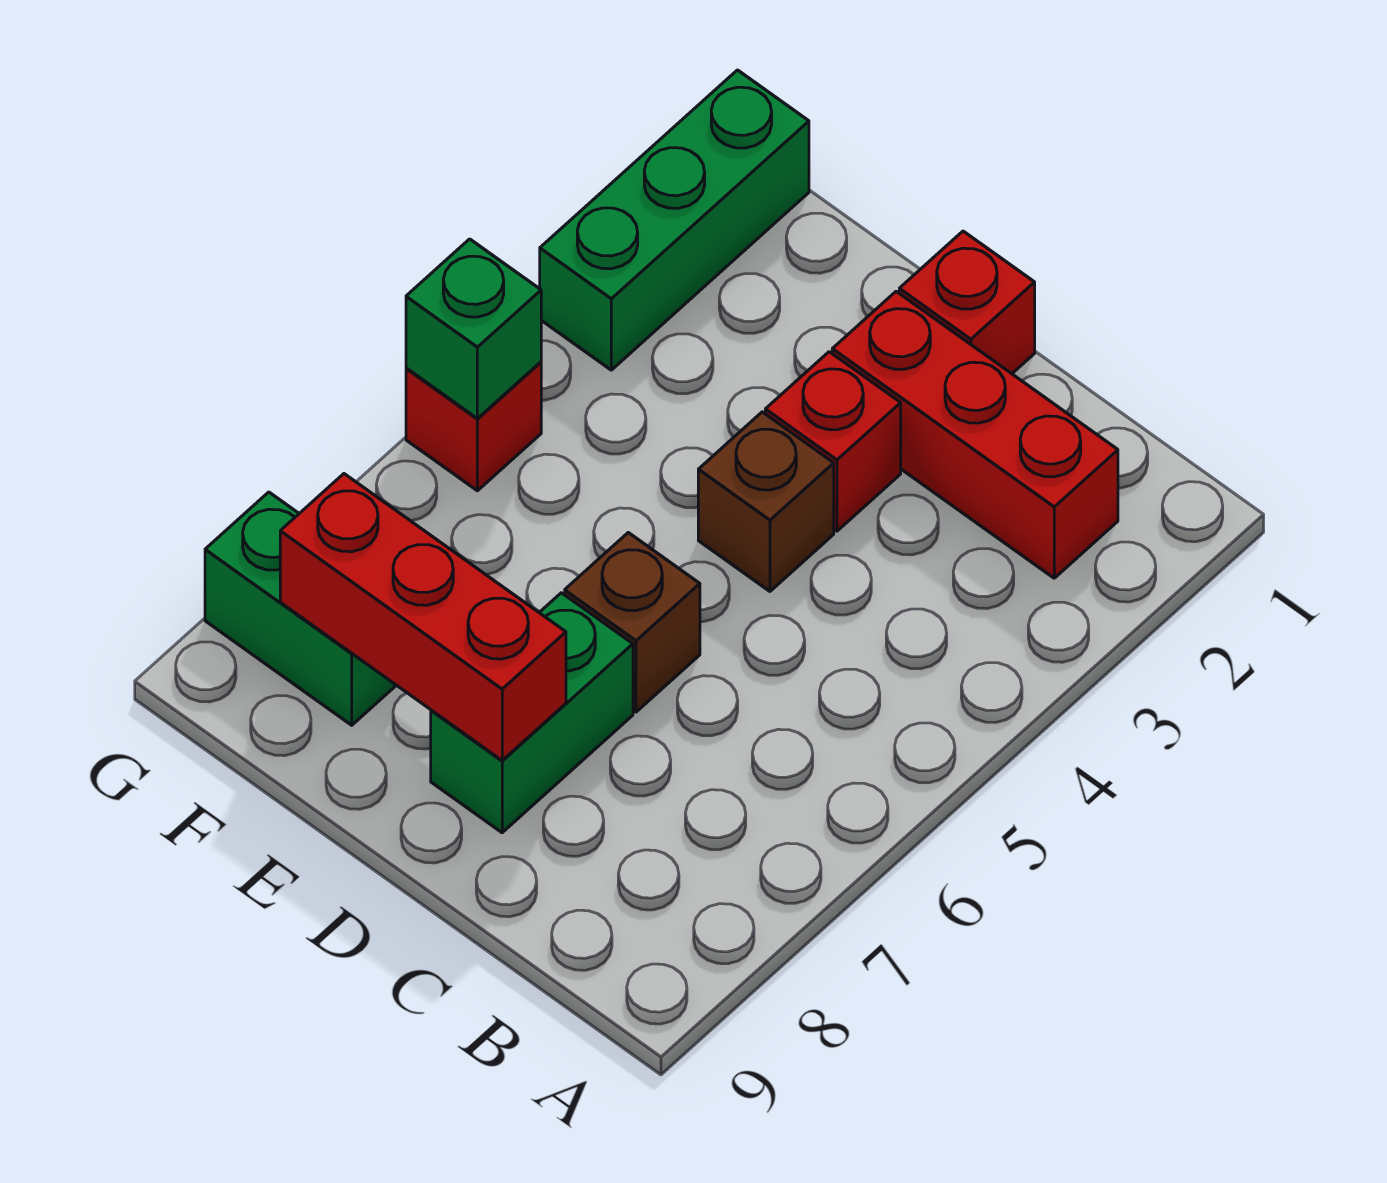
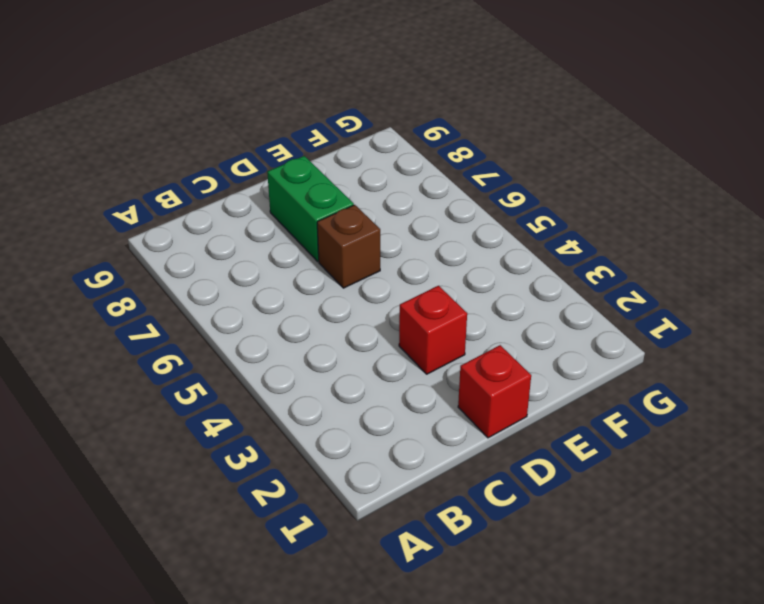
none -> red brick B2:D2 level 1
none -> brown brick D4 level 1

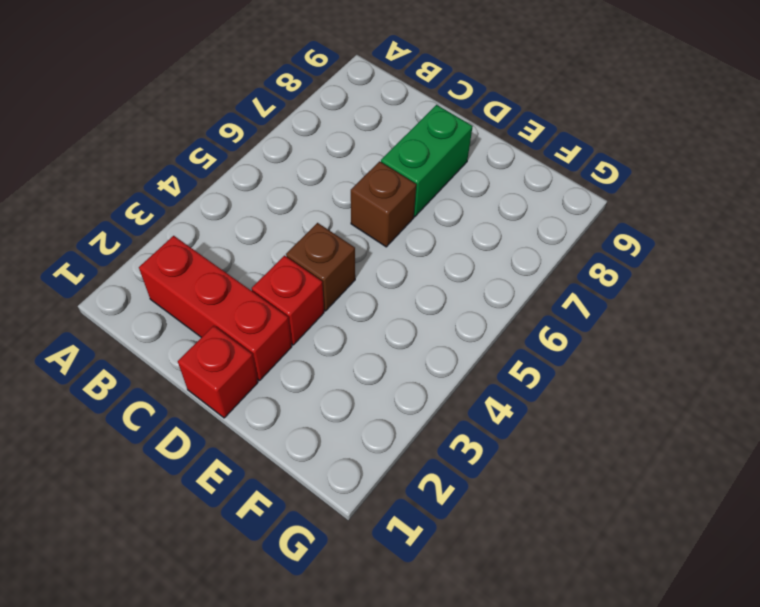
none -> green brick F8:G8 level 1
none -> green brick G1:G3 level 1

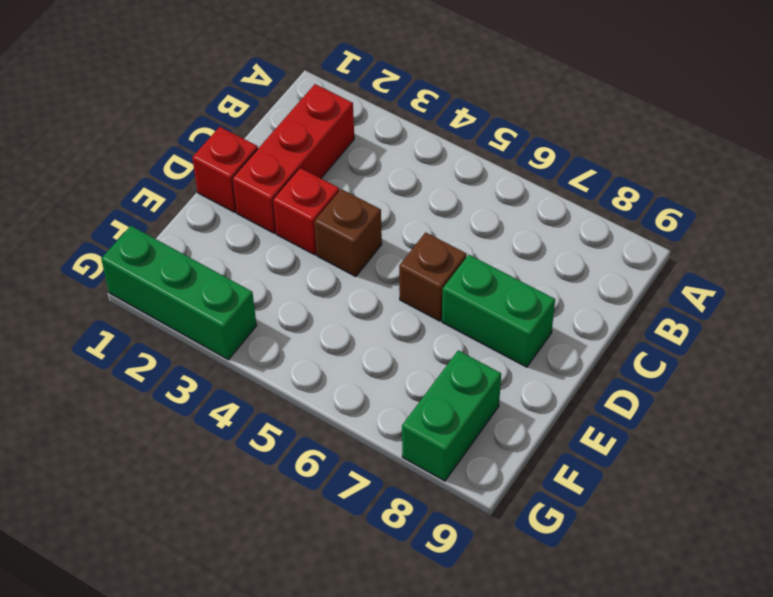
none -> red brick G5 level 1
none -> red brick D8:F8 level 2

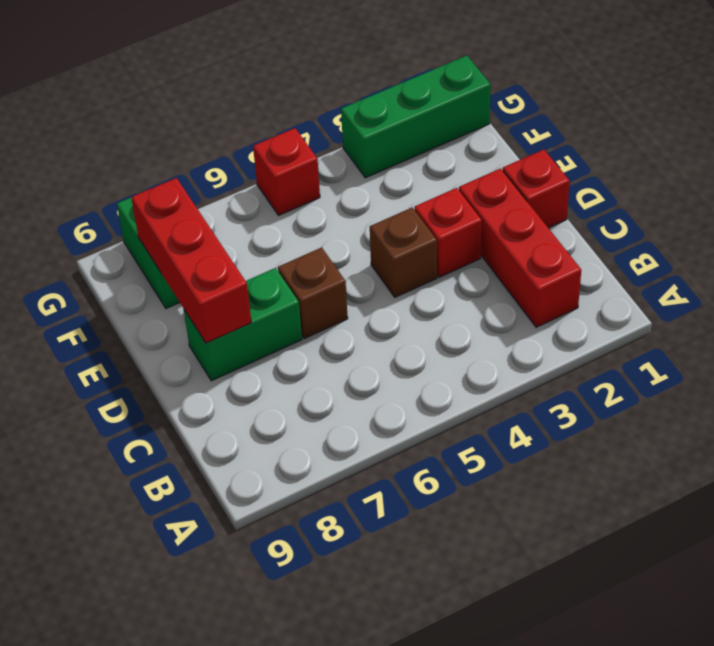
none -> green brick G5 level 2

